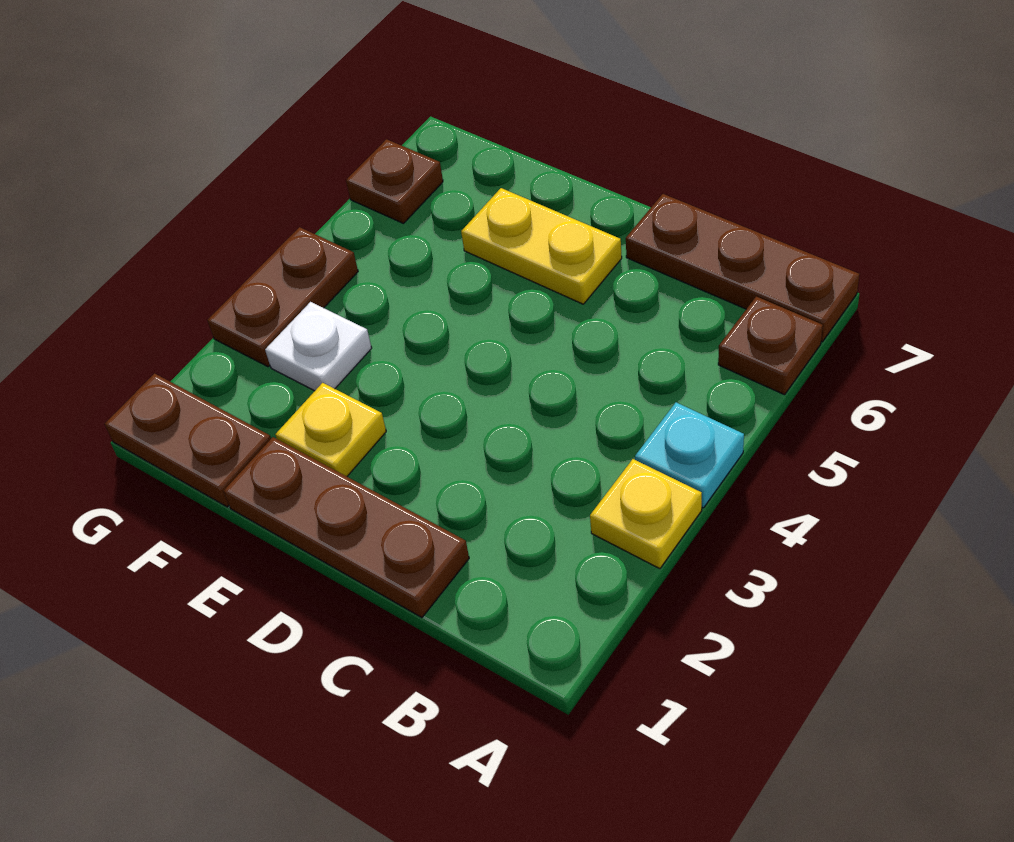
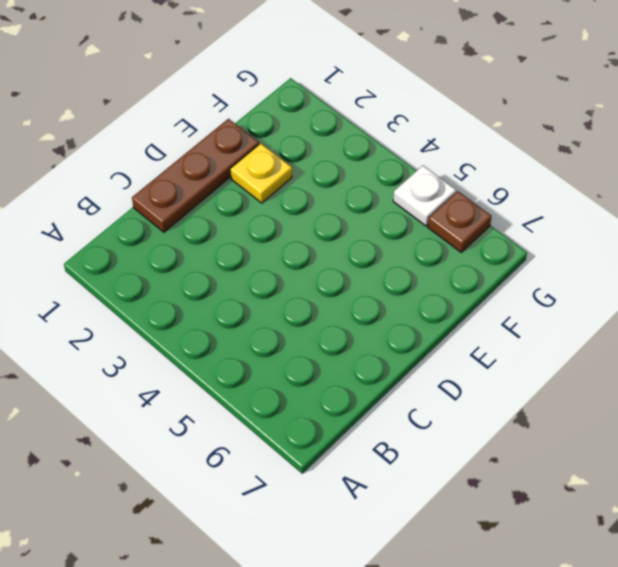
white plate G5 level 1 -> white plate F3 level 1
none -> yellow plate A3 level 1
none -> cyan plate A4 level 1

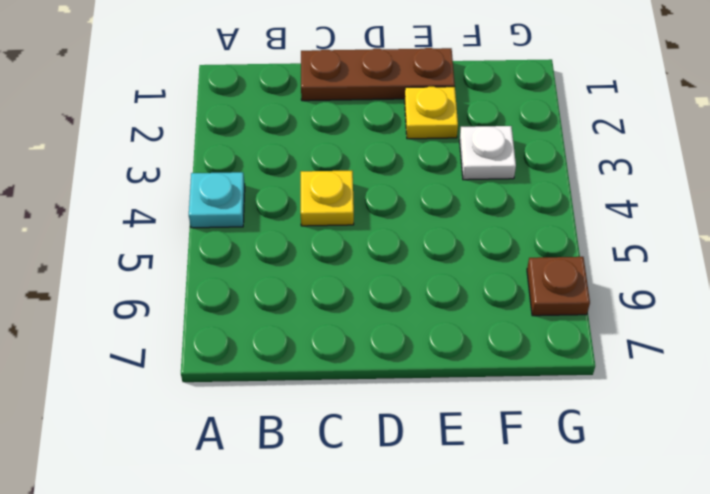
yellow plate C4 level 1 -> yellow plate A3 level 1
none -> brown plate A6 level 1
none -> brown plate A7:C7 level 1

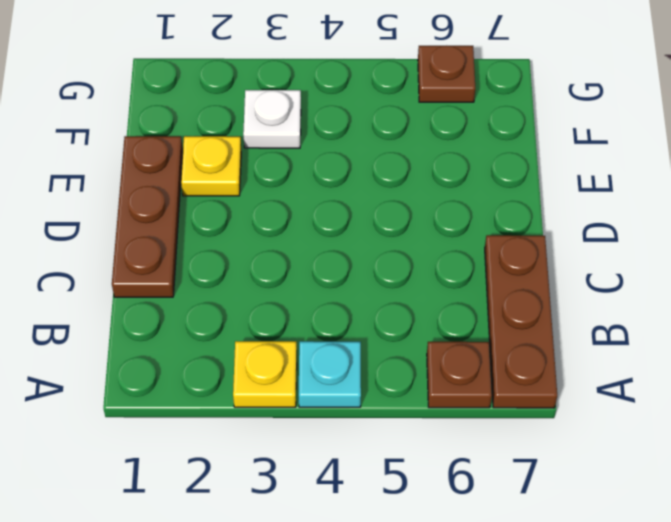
none -> yellow plate D6:E6 level 1
none -> brown plate F1:G1 level 1

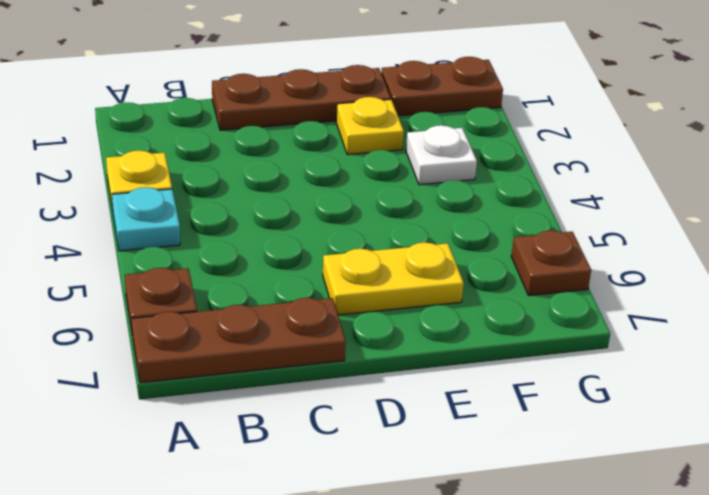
none -> brown plate G3:G4 level 1

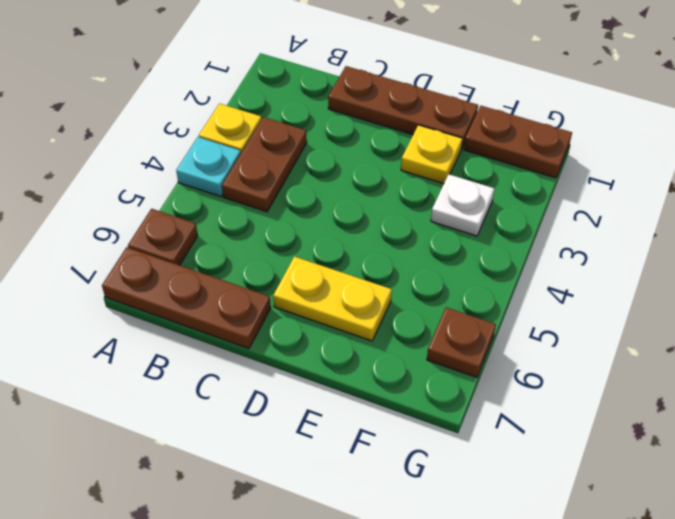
brown plate B3:B4 level 1 -> brown plate G3:G4 level 1

